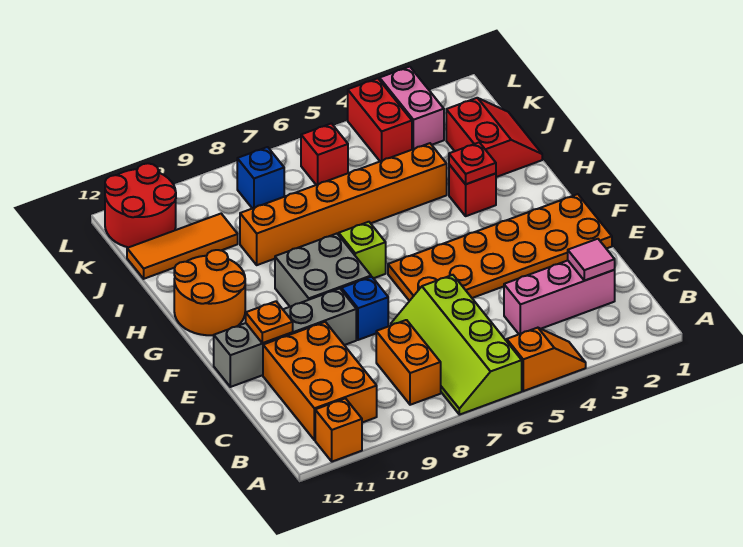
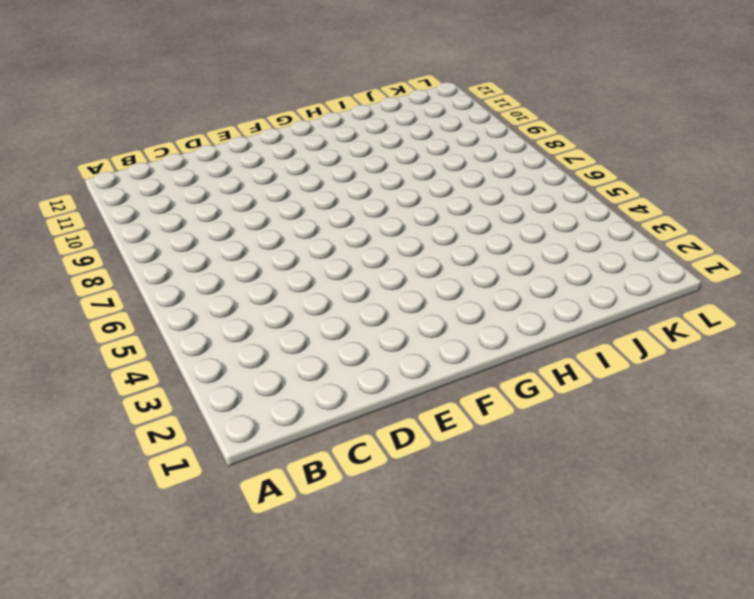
none -> orange slope A4:A5 level 1 top 5
none -> lime slope A6:D7 level 1 top 6
none -> orange brick A11 level 1

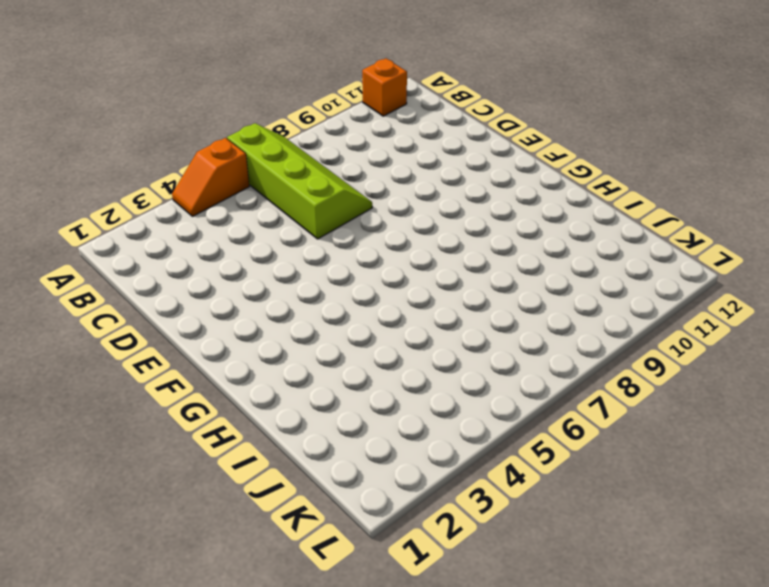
none -> orange brick B8:C8 level 1
none -> orange brick B10:D11 level 1
none -> pink brick C2:C4 level 1

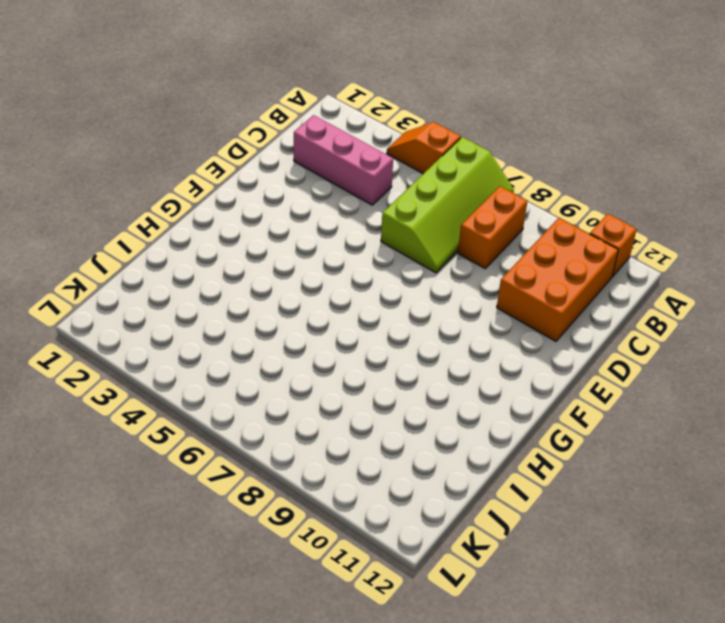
none -> orange plate E1:F6 level 1
none -> blue brick E8 level 1
none -> grey brick E9:E12 level 1

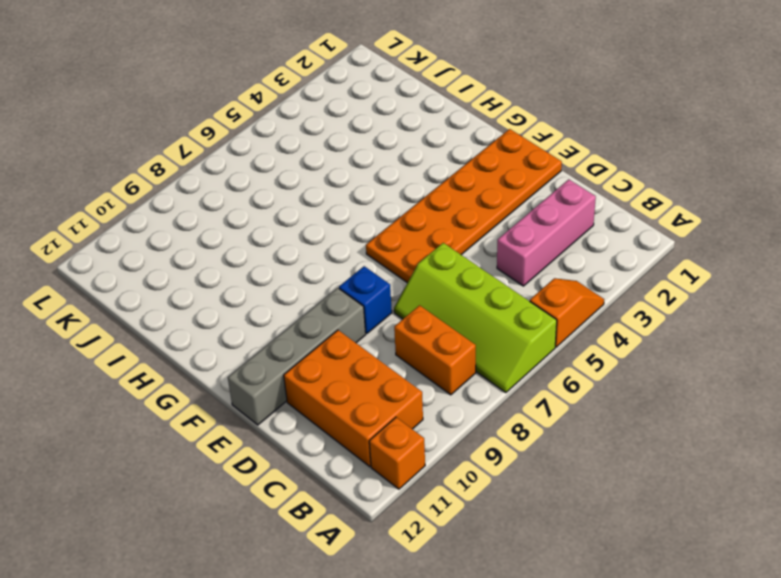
none -> grey brick F8:G9 level 1
none -> lime brick G7 level 1
none -> orange round brick G11:H12 level 1

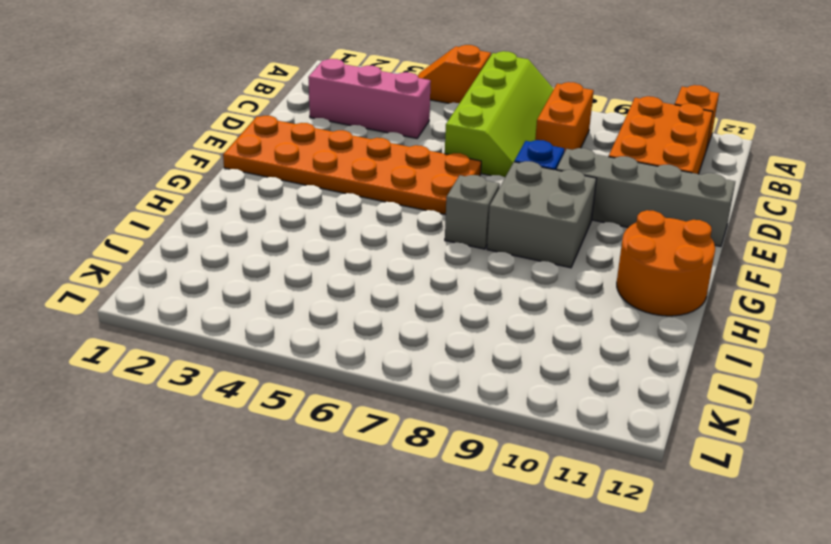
grey brick G7 level 1 -> lime brick G7 level 1
none -> red brick H3 level 1
none -> red slope I1:J2 level 1 top 2
none -> orange brick I4:I9 level 1

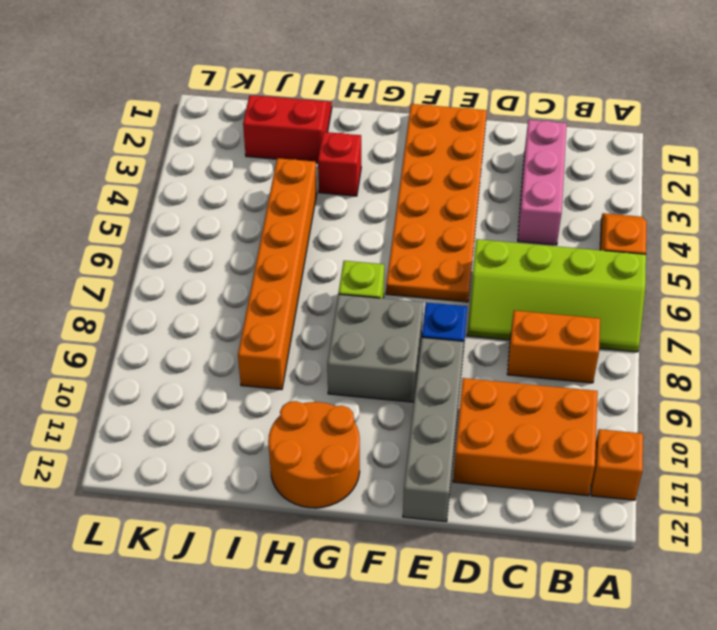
none -> orange tile J10:J12 level 1
none -> pink brick K3:L3 level 1
none -> red brick K4:L4 level 1

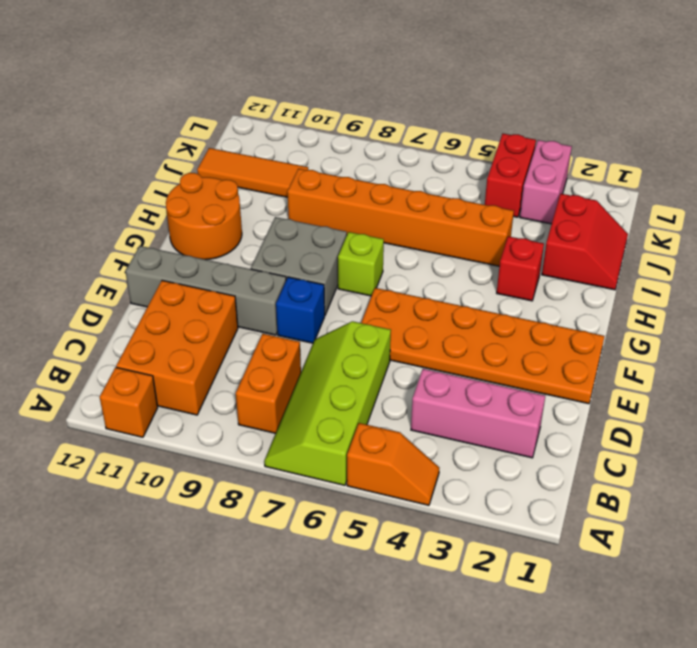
none -> red brick K6 level 1
none -> blue brick K8 level 1
none -> red round brick K11:L12 level 1

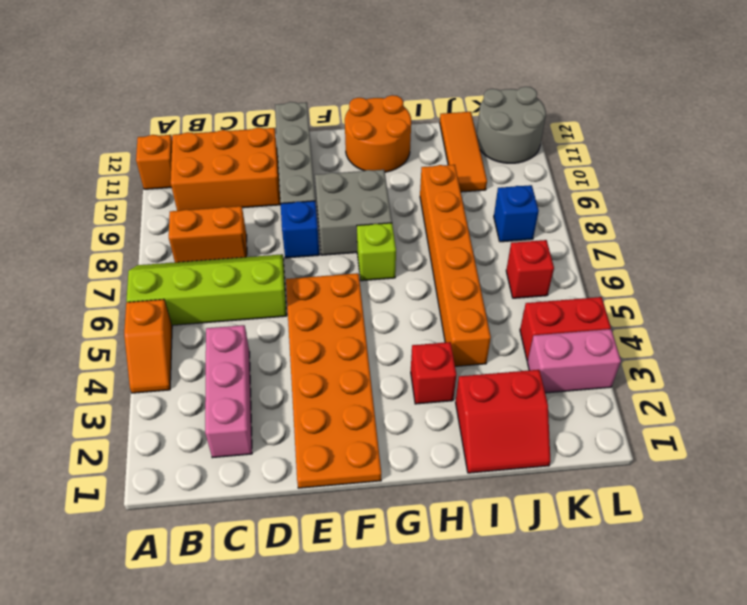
grey round brick K11:L12 level 1 -> red round brick K11:L12 level 1
none -> pink tile C2 level 2
none -> orange plate E11 level 2
none -> red plate H3 level 2

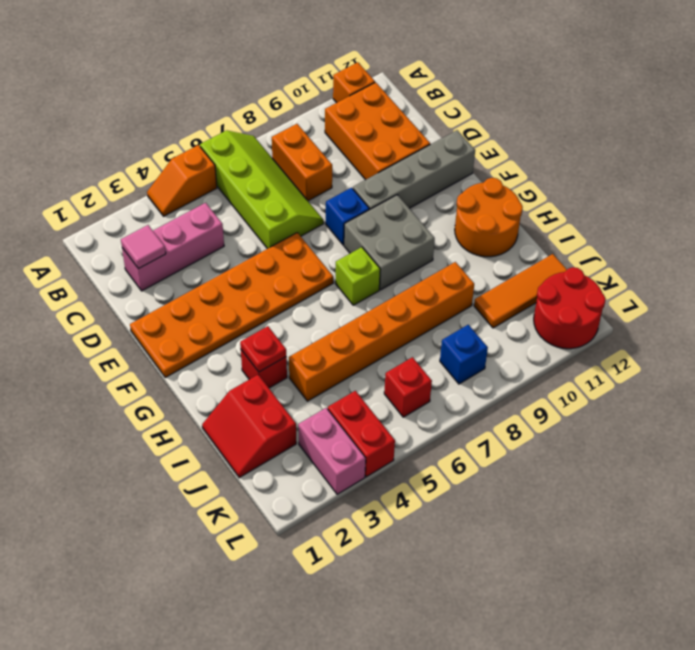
none -> orange plate E11 level 2

